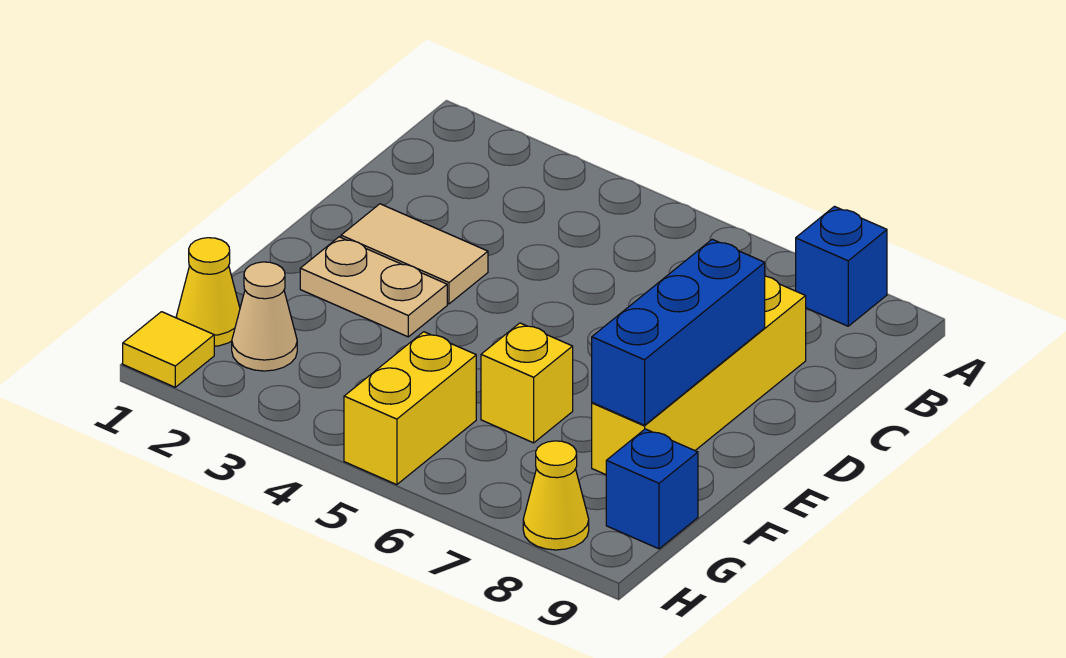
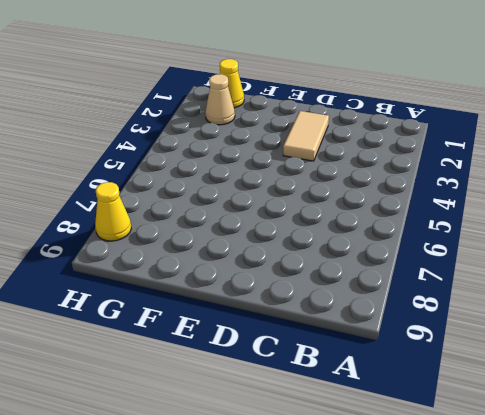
none -> blue brick A8 level 1
none -> yellow brick C8:F8 level 1
none -> tan plate E2:E3 level 1

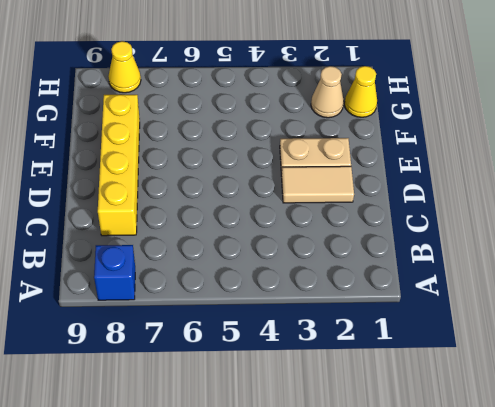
none -> yellow brick F6 level 1
none -> yellow brick G5:H5 level 1
none -> blue brick G9 level 1

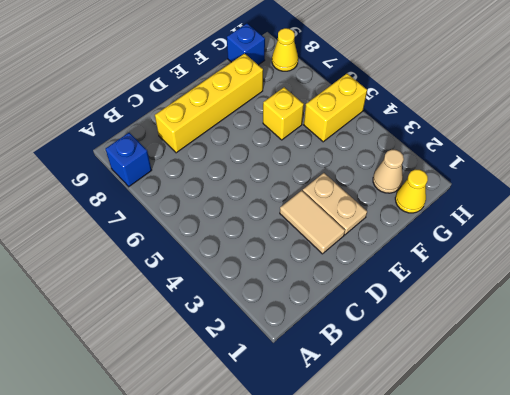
none -> yellow tile H1 level 1
none -> blue brick D8:F8 level 2

